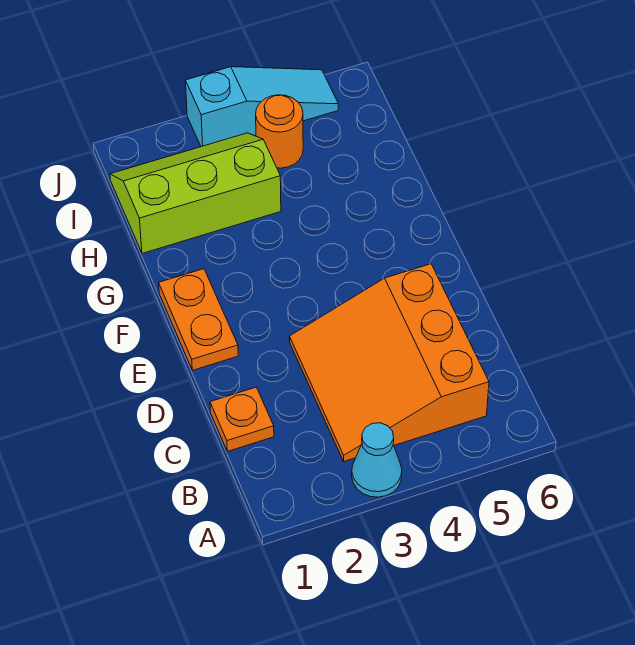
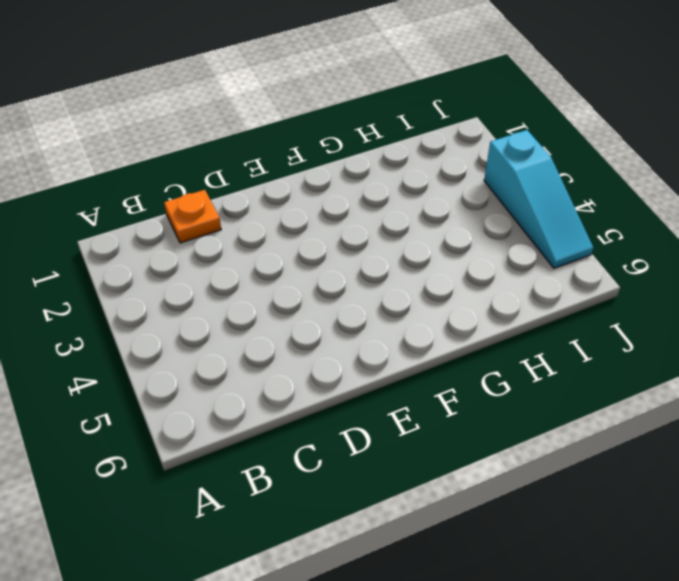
none -> cyan cone A3 level 1
none -> orange slope B3:D5 level 1 top 5

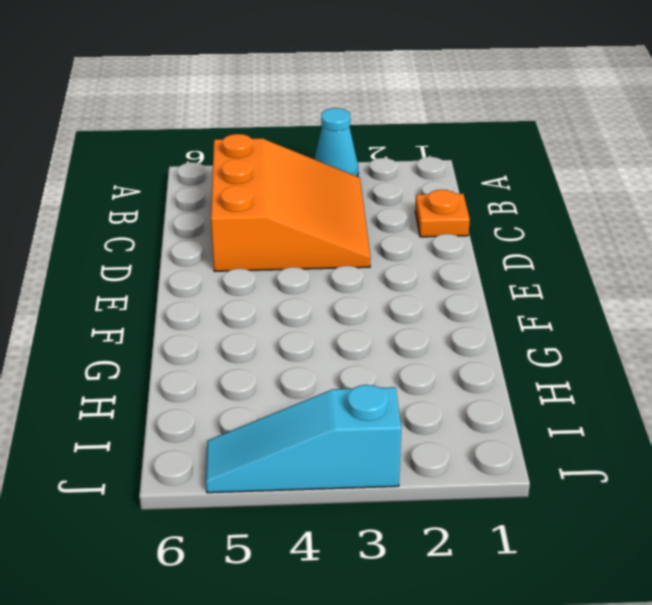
none -> orange plate E1:F1 level 1
none -> lime slope H1:I3 level 1 top H

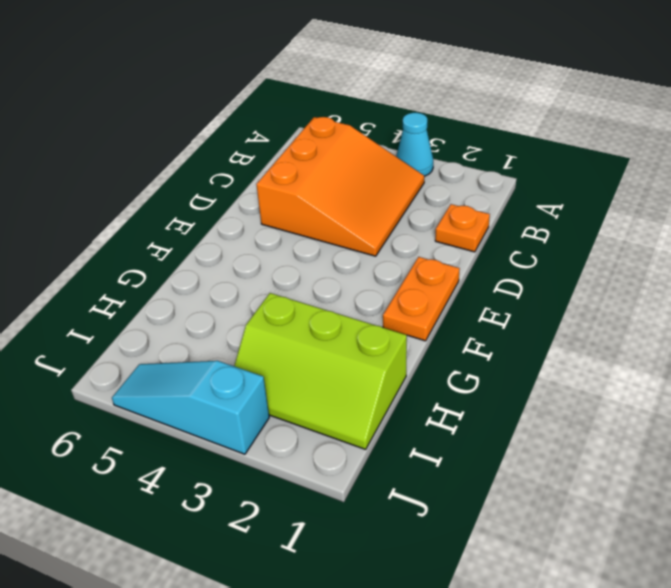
none -> orange round brick I4 level 1

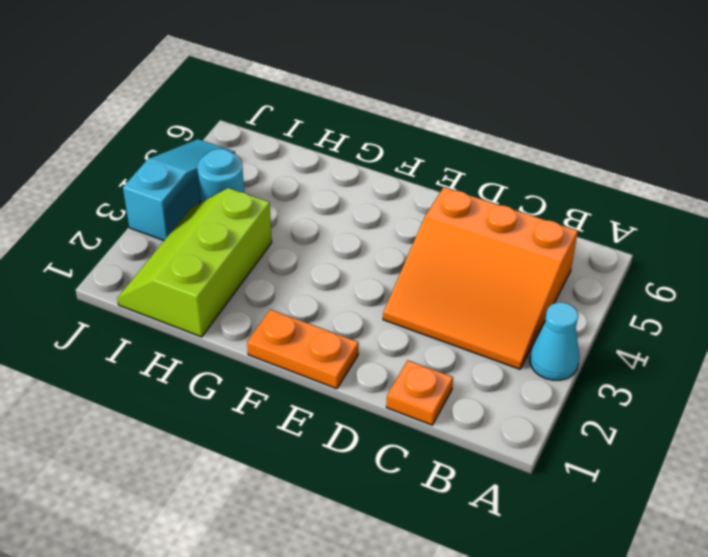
cyan round brick I4 level 1 -> orange round brick I4 level 1

